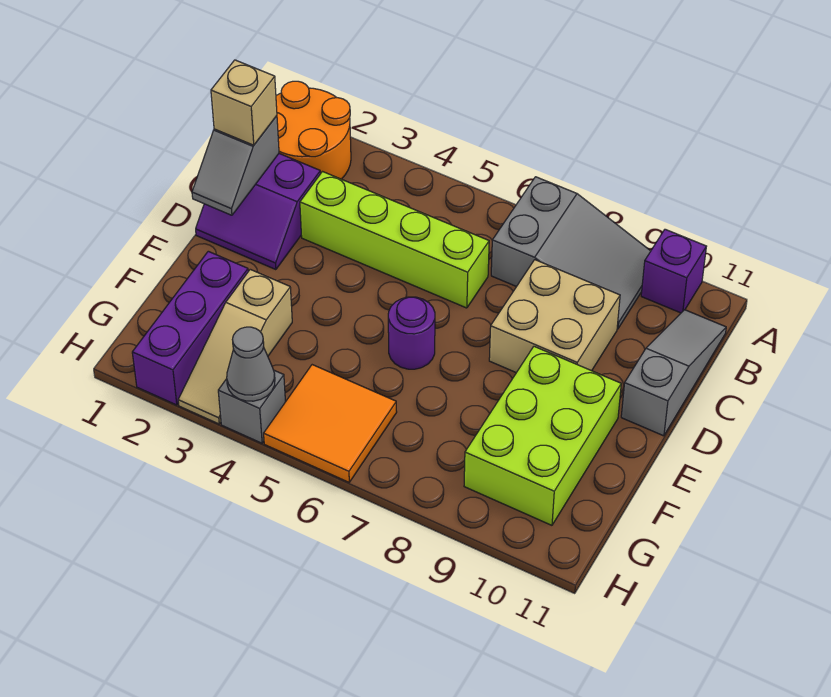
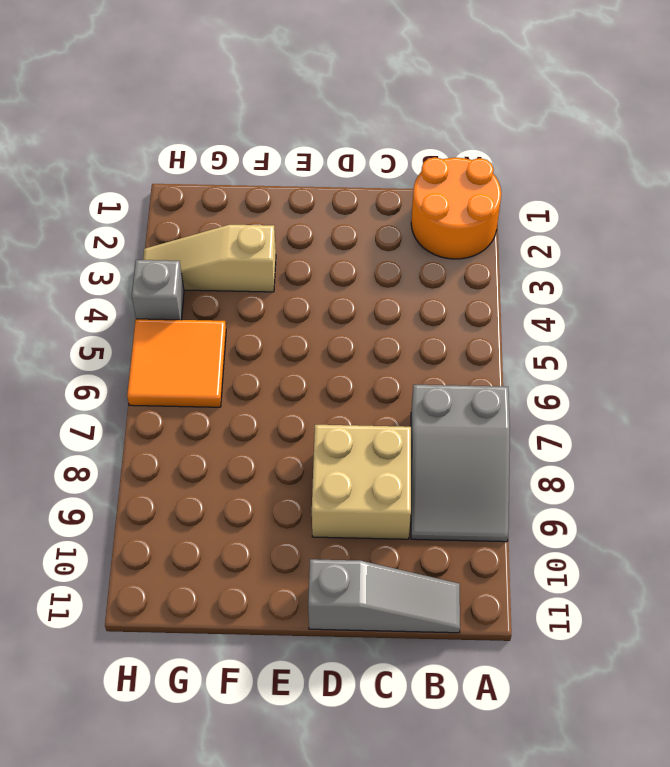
none -> purple brick A10 level 1
none -> purple slope C1:D2 level 1 top C
none -> lime brick C3:C6 level 1

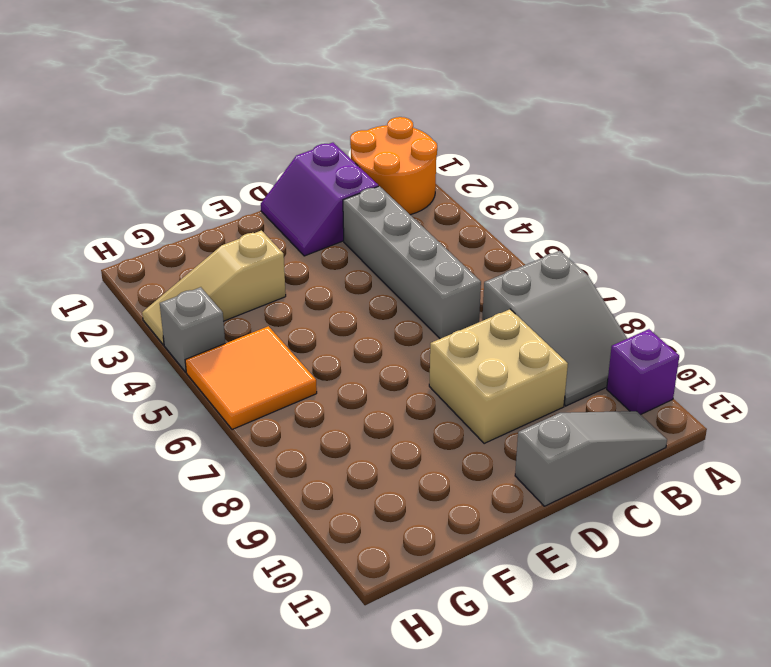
grey brick C3:C6 level 1 -> lime brick C3:C6 level 1
none -> purple round brick E6 level 1
none -> lime brick E9:G10 level 1
none -> purple brick F2:H2 level 1

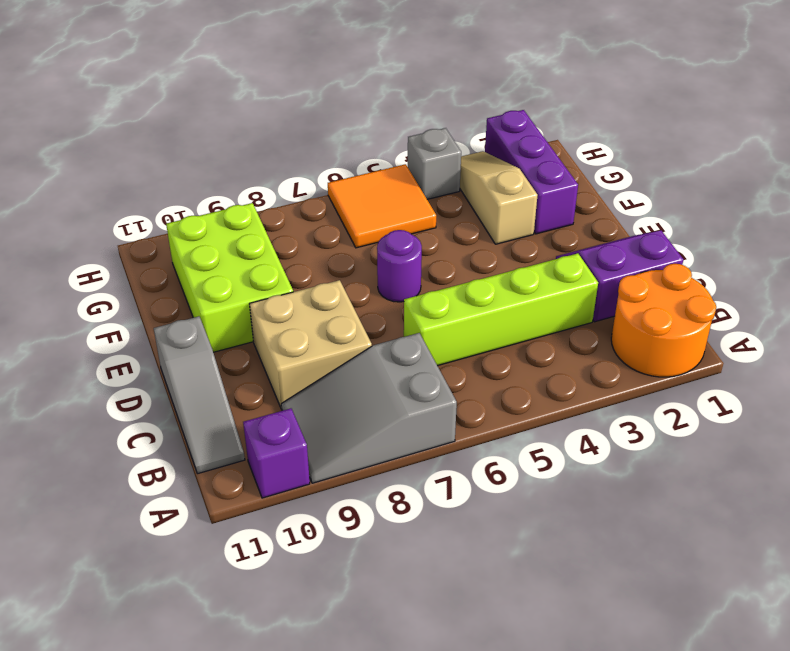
none -> grey slope C1:D1 level 2 top C
none -> grey cone H4 level 2
none -> tan brick C1 level 3

